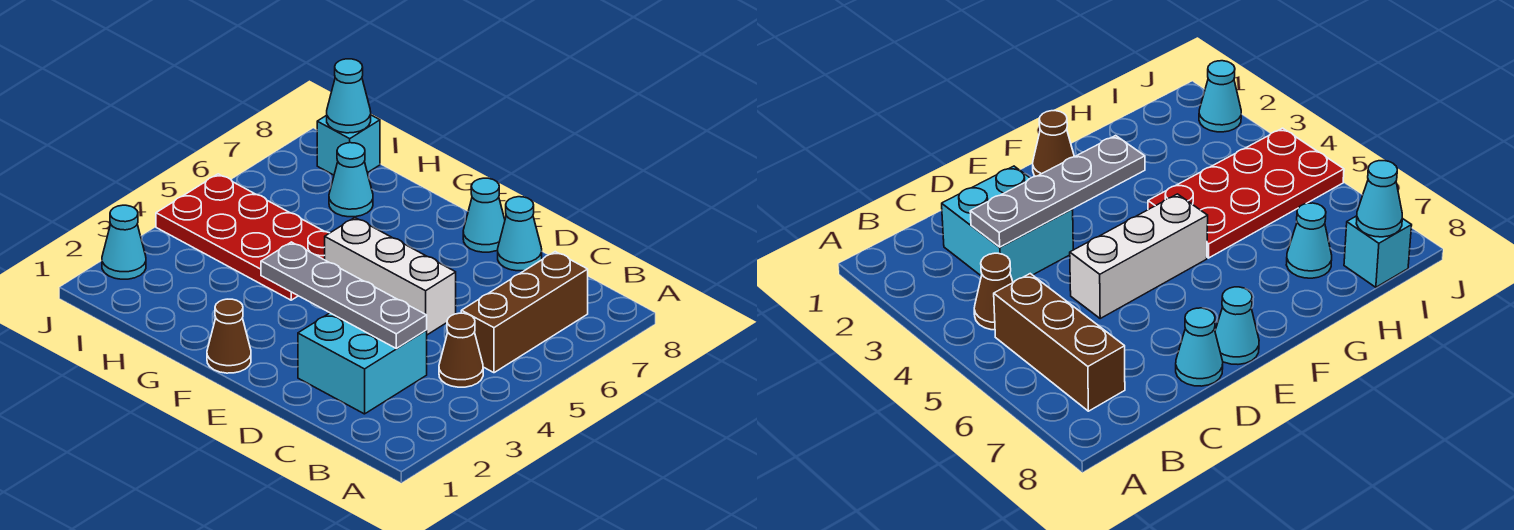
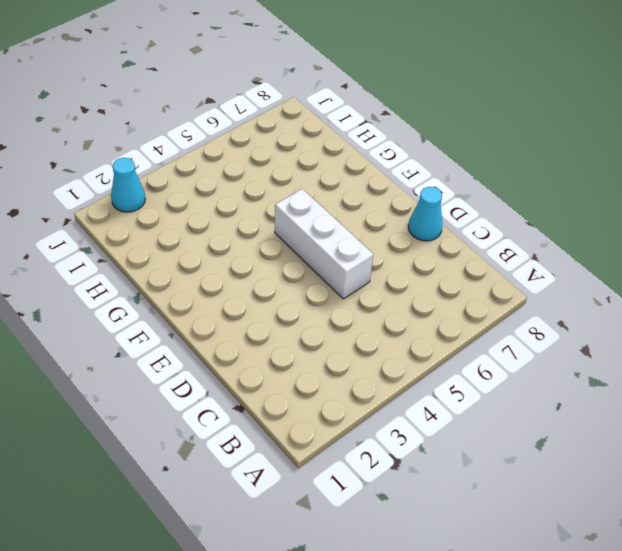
none -> brown cone B4 level 1
none -> brown brick B5:B7 level 1
none -> cyan brick C2:D3 level 1

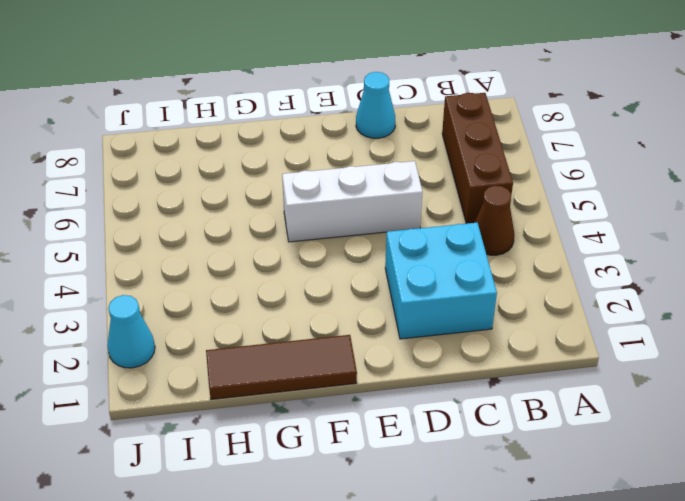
brown tile F1:H1 level 1 -> brown cone F1 level 1
none -> cyan cone E8 level 1
none -> red plate G4:J5 level 1
none -> cyan cone H7 level 1

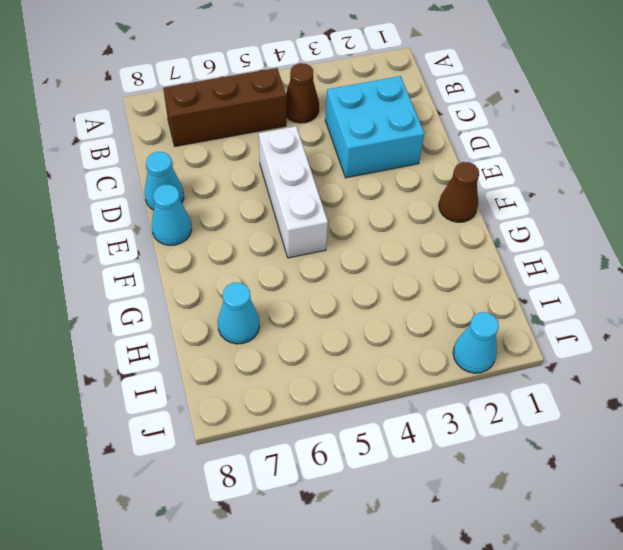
none -> red plate G4:J5 level 1
none -> cyan brick I8 level 1
none -> grey plate C3:F3 level 2

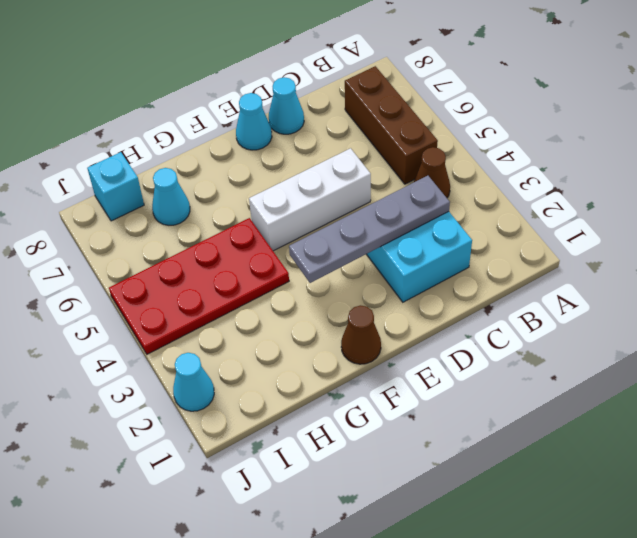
none -> cyan cone I8 level 2

